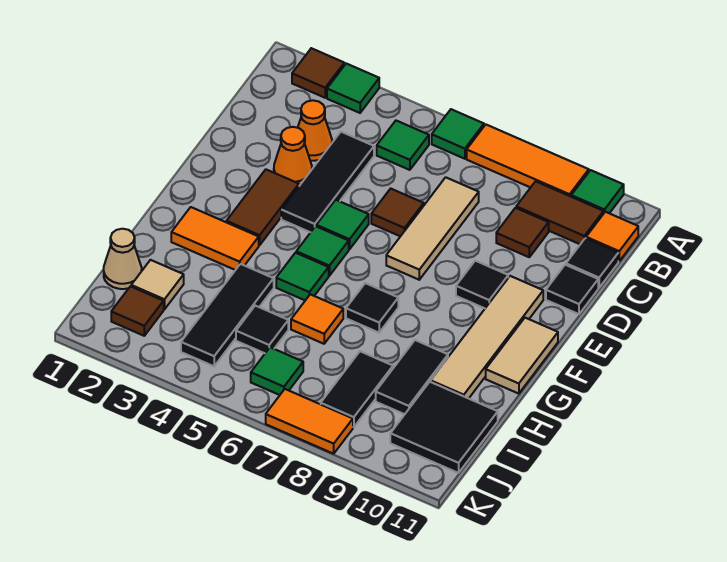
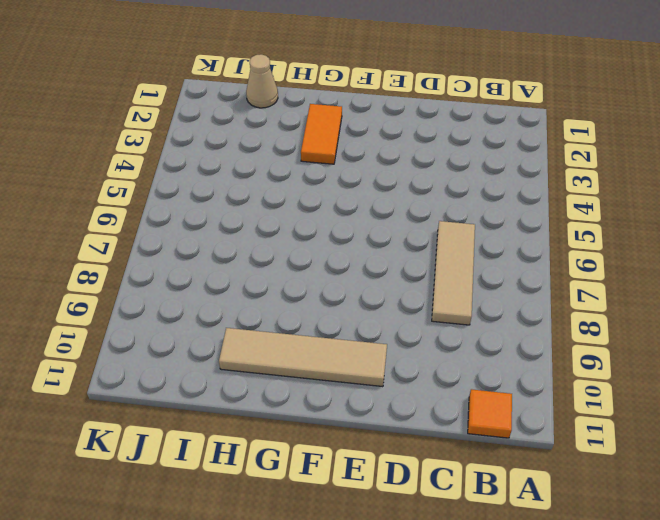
tan tile C6:C8 level 1 -> tan tile C7:E7 level 1
none -> brown tile A2 level 1
none -> green tile A3 level 1
none -> green tile A6 level 1
none -> orange tile A7:A9 level 1

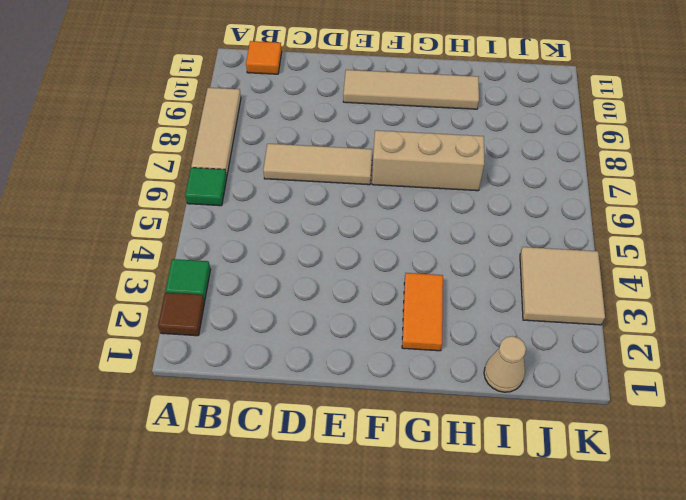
tan tile A7:A9 level 1 -> orange tile A7:A9 level 1
tan brick F7:H7 level 1 -> black tile G7 level 1
tan tile J3:K4 level 1 -> black tile H4:J4 level 1
none -> green tile A10 level 1
none -> green tile B5 level 1
none -> brown tile B9:B10 level 1
none -> orange cone C3 level 1

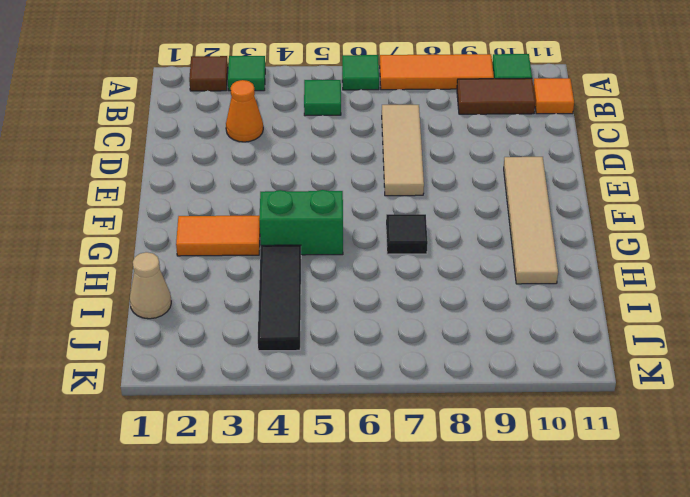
green brick G4:G5 level 1 -> green tile G5 level 1
none -> black tile C4:E4 level 1
none -> brown tile C9 level 1
none -> black tile C11 level 1
none -> orange cone D3 level 1

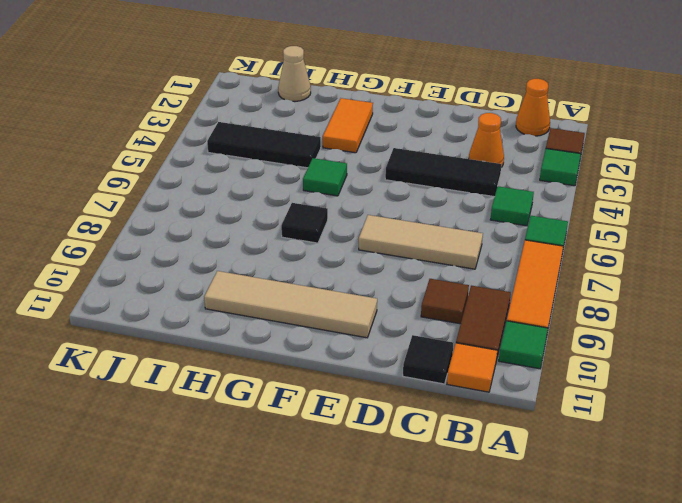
orange cone B1 level 1 -> orange cone D3 level 1
none -> brown tile D6 level 1
none -> black tile D11 level 1
none -> brown tile E3:F3 level 1
none -> green tile E5 level 1

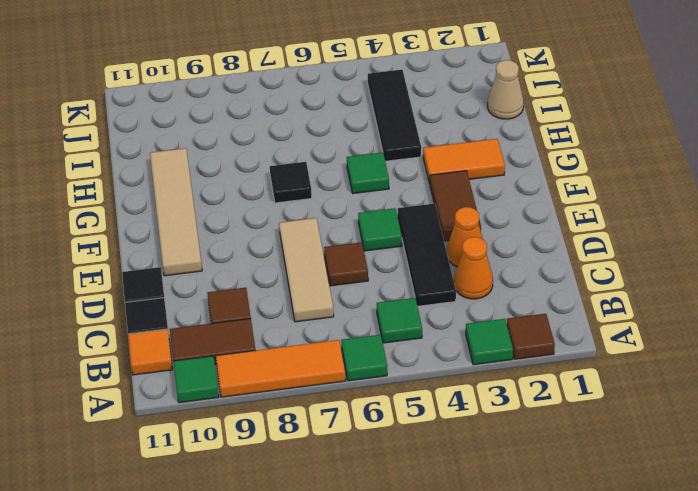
none -> black tile E9 level 1
none -> green tile F5 level 1
none -> tan tile F11:G11 level 1
none -> orange tile H6 level 1

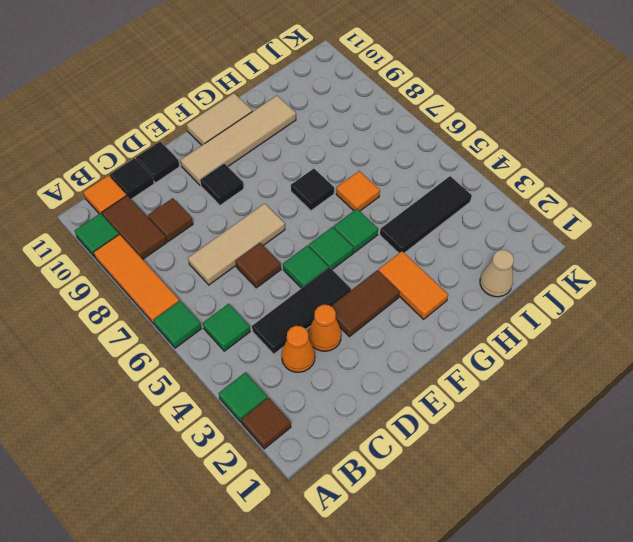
none -> black tile H9:I9 level 1
none -> tan tile I2 level 1
none -> black tile I5 level 1
none -> black tile I8:J8 level 1

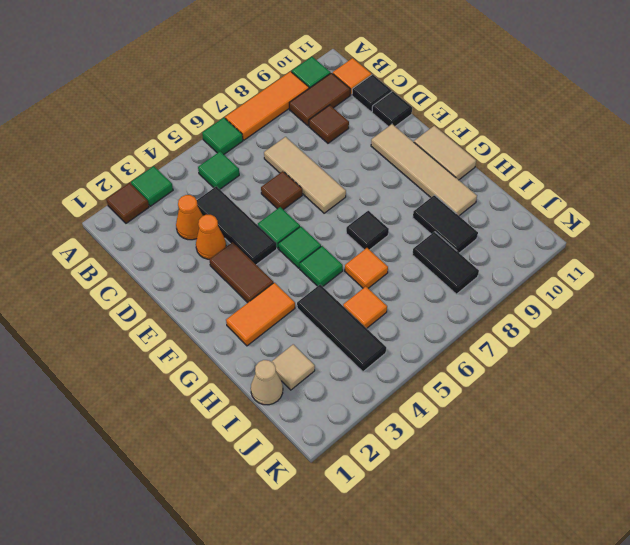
orange tile I5 level 1 -> black tile I5 level 1
none -> black tile E9 level 1
none -> black tile I10:J11 level 1
none -> brown tile J2 level 1
none -> green tile J6 level 1

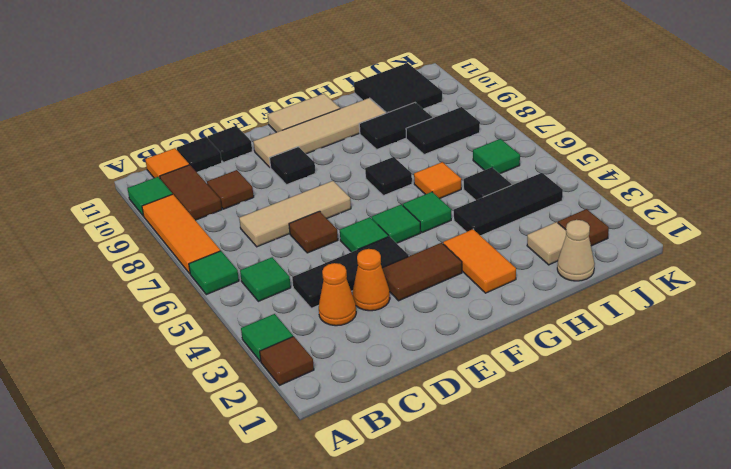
none -> orange tile K7:K8 level 1

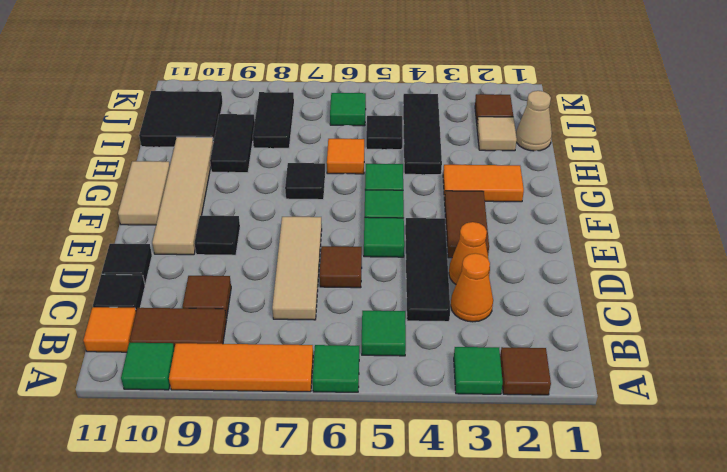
none -> orange tile K7:K8 level 1

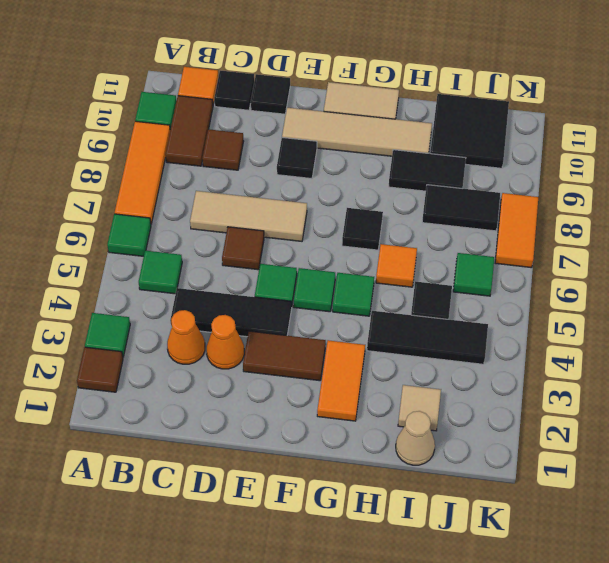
none -> brown tile J2 level 1

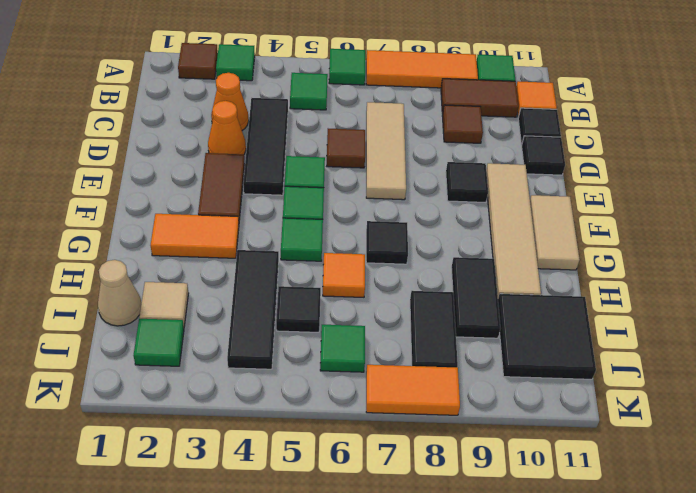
green tile J2 level 1 -> brown tile J2 level 1

